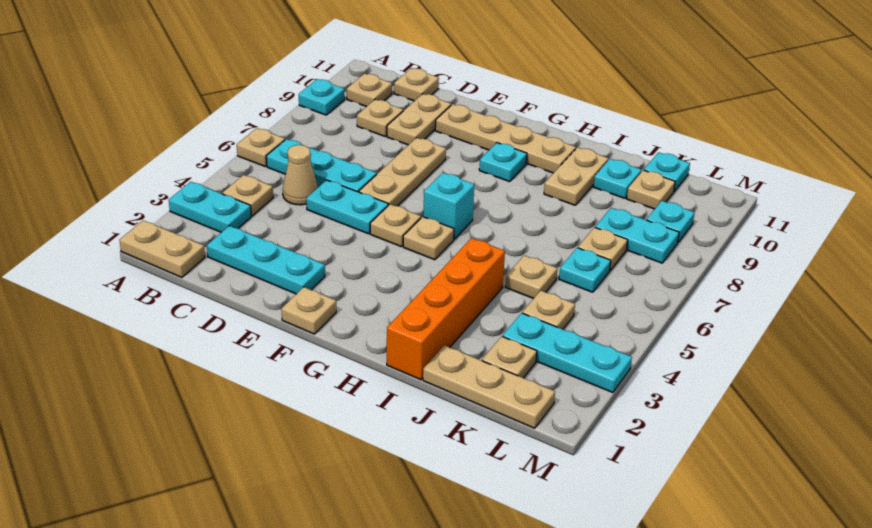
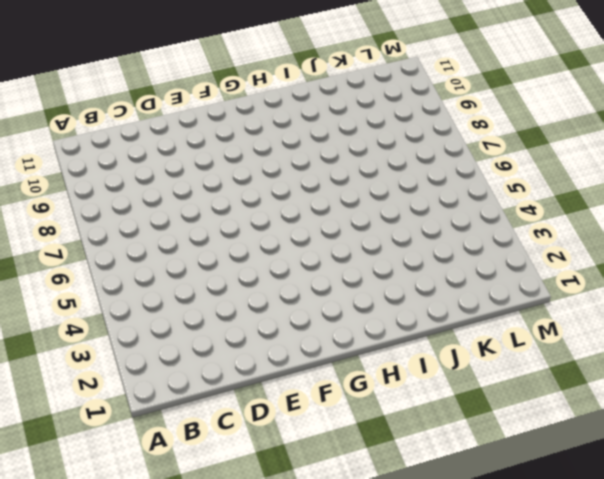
none -> tan plate A1:B1 level 1
none -> cyan plate A3:B3 level 1
none -> tan plate A6 level 1
none -> cyan plate A9 level 1

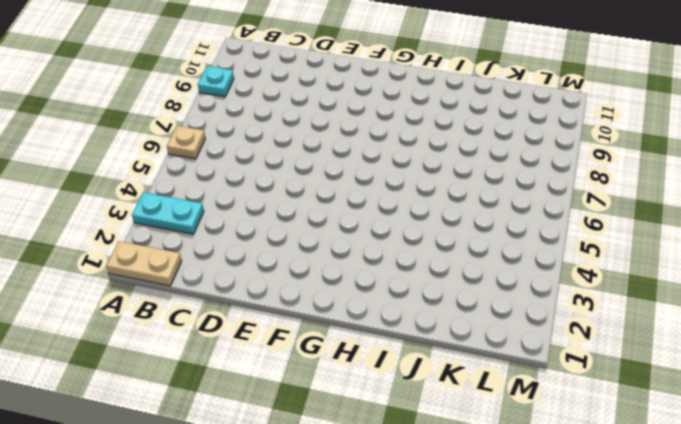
none -> tan plate B4 level 1
none -> cyan plate B6:D6 level 1
none -> tan plate B10 level 1
none -> cyan plate C2:E2 level 1

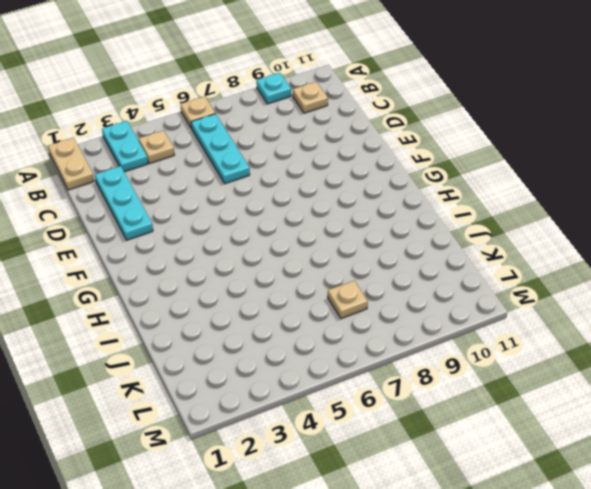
none -> tan cone C5 level 1
none -> tan plate C9 level 1
none -> tan plate C11 level 1
none -> cyan plate D5:E5 level 1

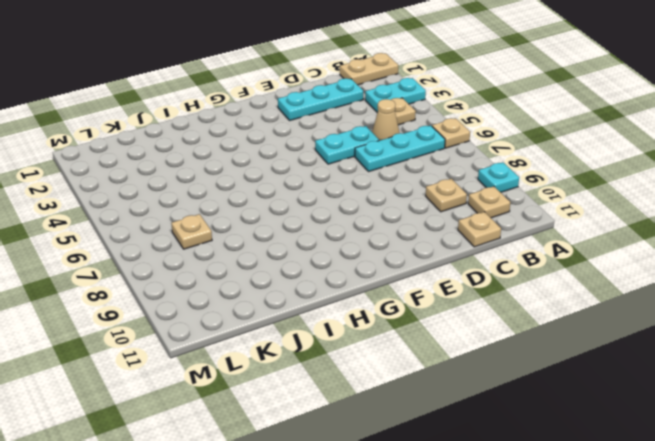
none -> tan plate D9:D10 level 1
none -> tan plate E6:E8 level 1
none -> tan plate E10:H10 level 1
none -> tan plate F1 level 1

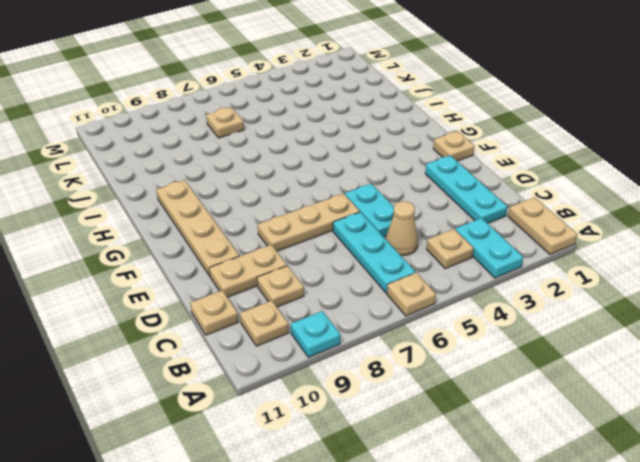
none -> tan plate F5 level 1
none -> tan plate G5 level 1
none -> cyan brick G6 level 1
none -> cyan plate G9 level 1

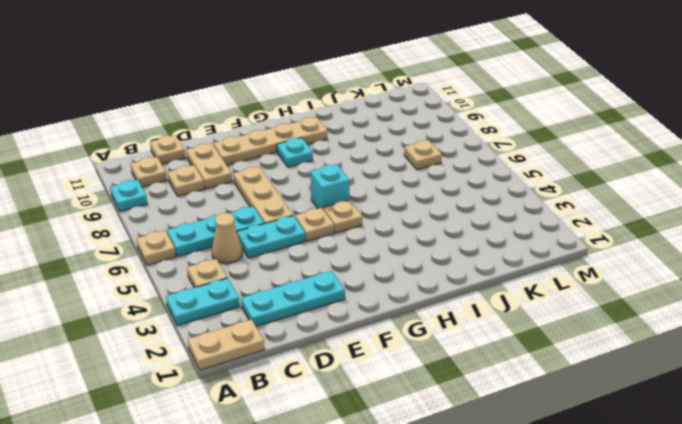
none -> tan plate F1 level 1
none -> orange brick I1:I4 level 1
none -> tan plate I9:I10 level 1
none -> tan plate J1:L1 level 1

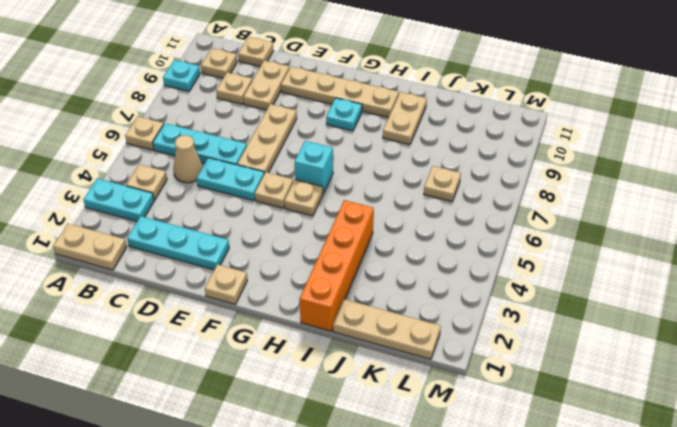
none -> tan plate J5 level 1
none -> cyan plate J10 level 1
none -> tan plate K2 level 1
none -> cyan plate K3:M3 level 1

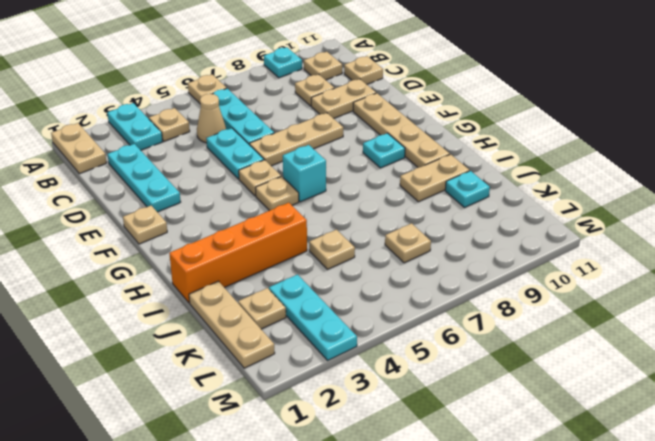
none -> tan plate K4 level 1
none -> cyan plate K6 level 1
none -> cyan plate K8:L8 level 1
none -> tan plate K10 level 1

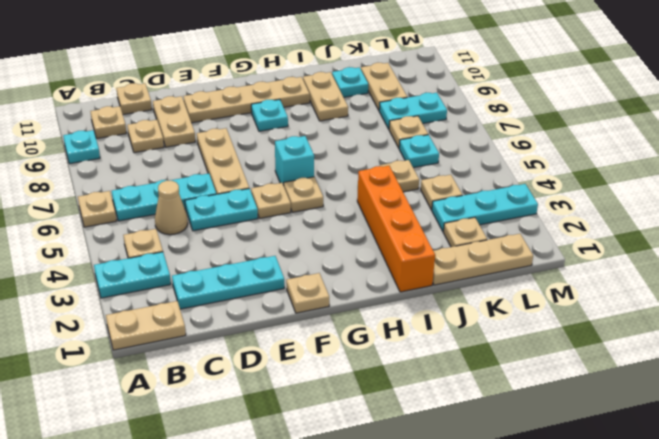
tan plate K9:K10 level 1 -> tan plate K10 level 1
none -> cyan plate K11 level 1
none -> cyan plate L9 level 1

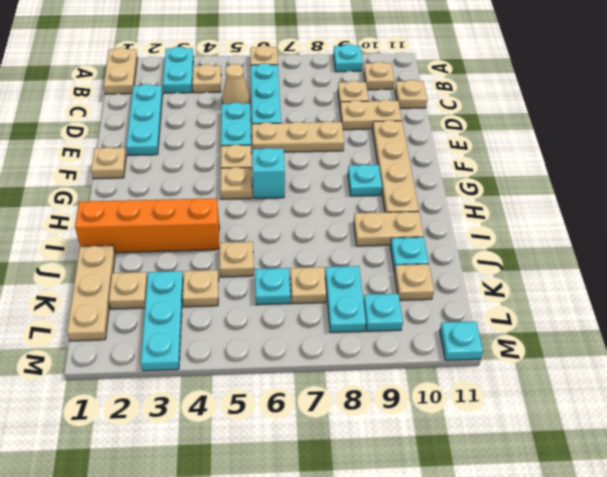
cyan plate M11 level 1 -> cyan plate K11 level 1

